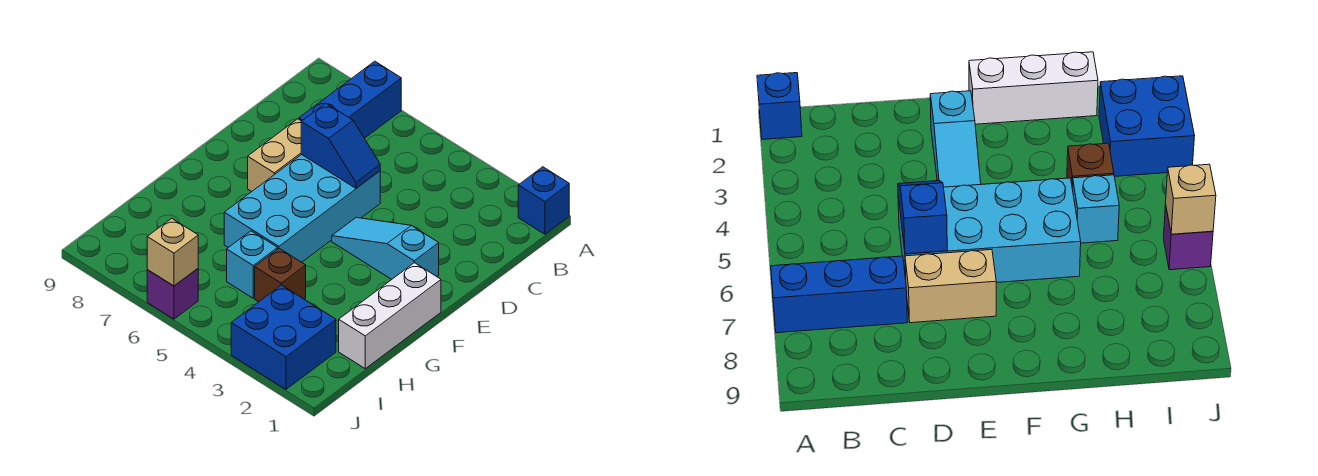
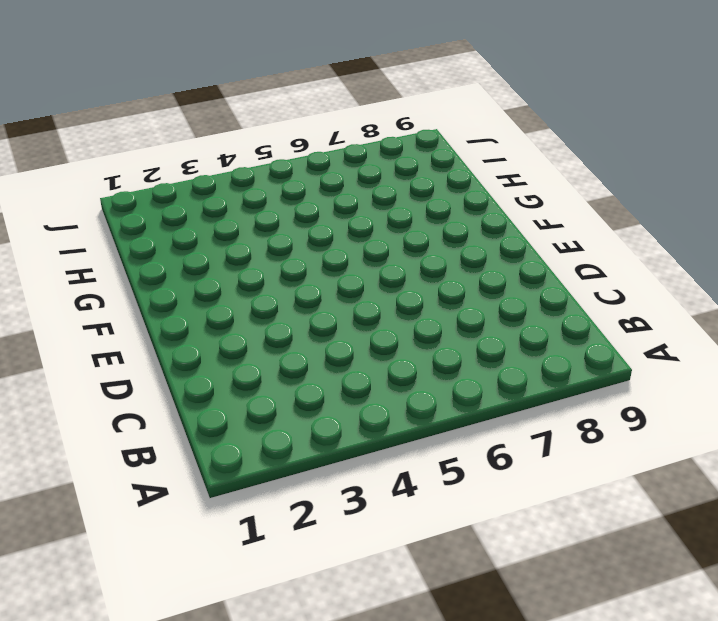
none -> blue brick A1 level 1
none -> blue brick A7:C7 level 1
none -> cyan brick D5:G6 level 1

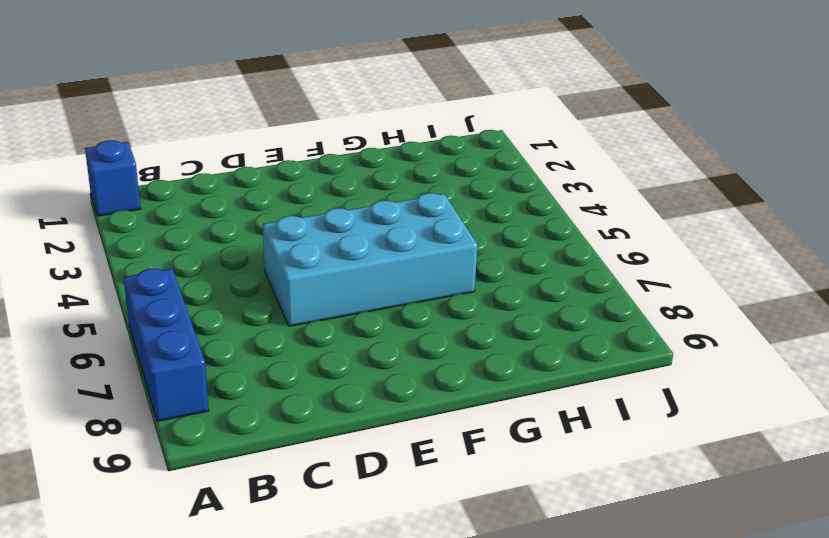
blue brick A6:A8 level 1 -> blue brick A7:C7 level 1
none -> tan brick D7:E7 level 1
none -> cyan slope E2:E4 level 1 top 2
none -> white brick F1:H1 level 1

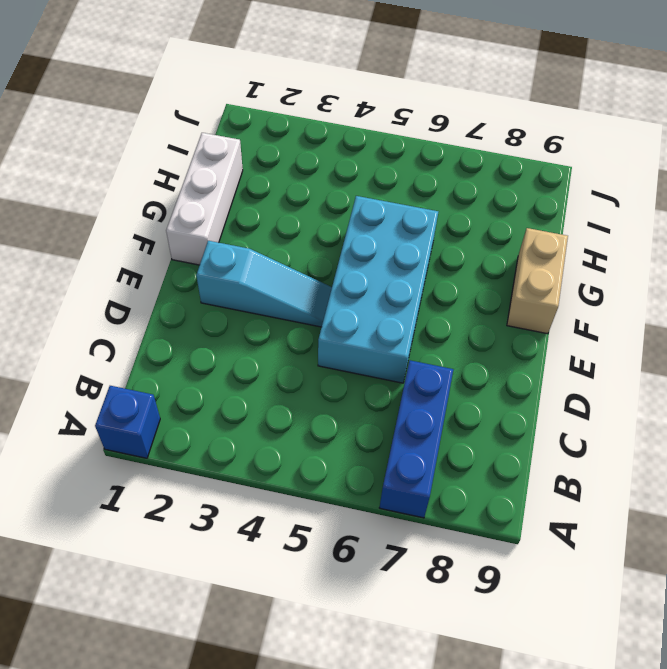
tan brick F9:G9 level 1 -> tan brick D7:E7 level 1
none -> brown brick H4 level 1
none -> cyan brick H5 level 1
none -> blue brick I2:J3 level 1

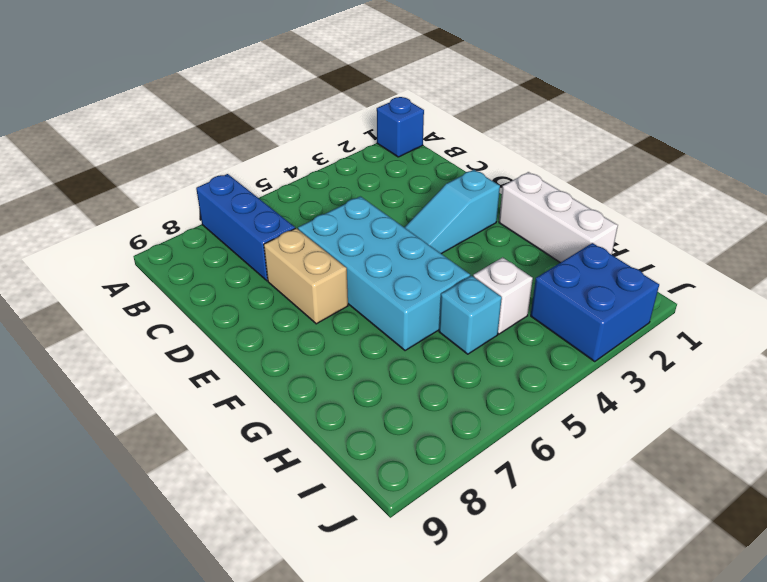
white brick H4 level 1 -> brown brick H4 level 1
none -> purple brick J6 level 1
none -> blue slope D5:D6 level 2 top 6
none -> tan brick J6 level 2

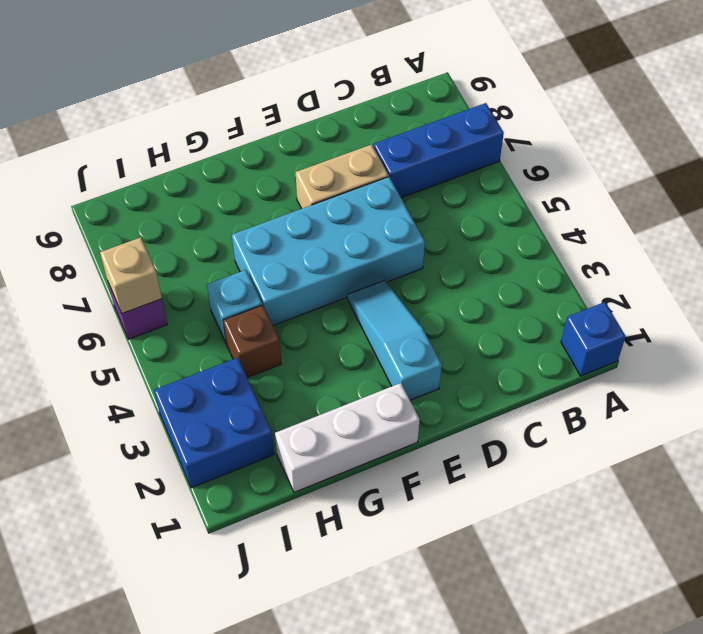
none -> blue slope D5:D6 level 2 top 6

